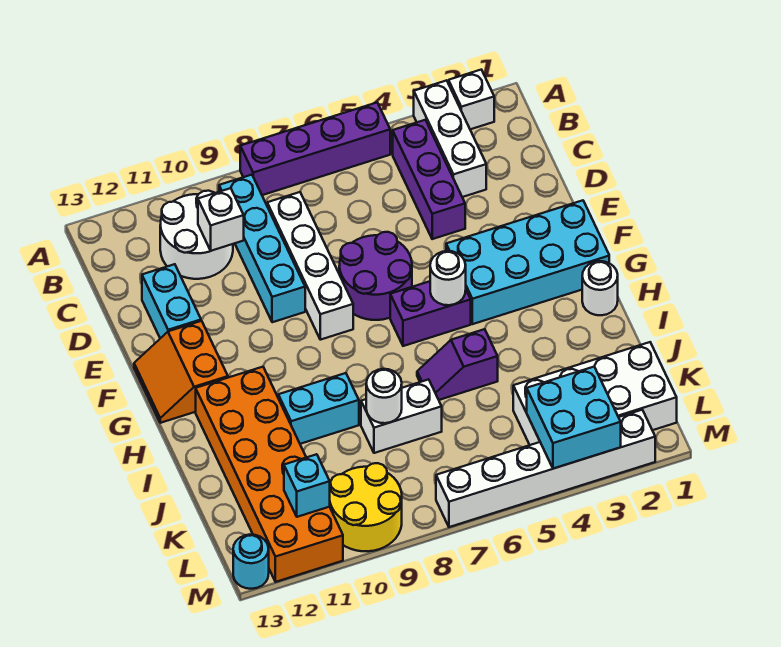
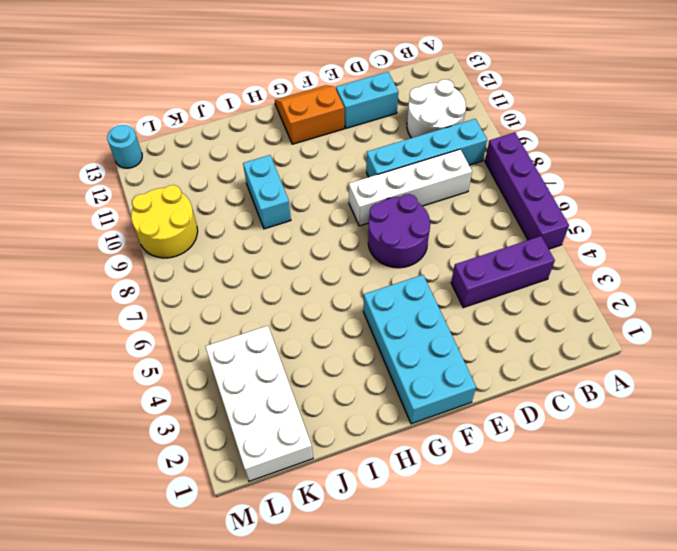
none -> white brick A2 level 1
none -> white brick A3:C3 level 1
none -> purple brick G5:G6 level 1

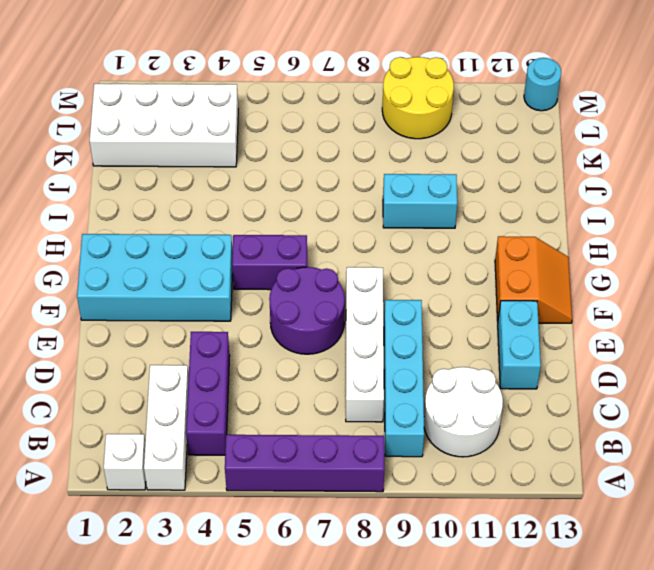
none -> white round brick H1 level 1
none -> orange brick H11:M12 level 1
none -> purple slope I5:I6 level 1 top 5

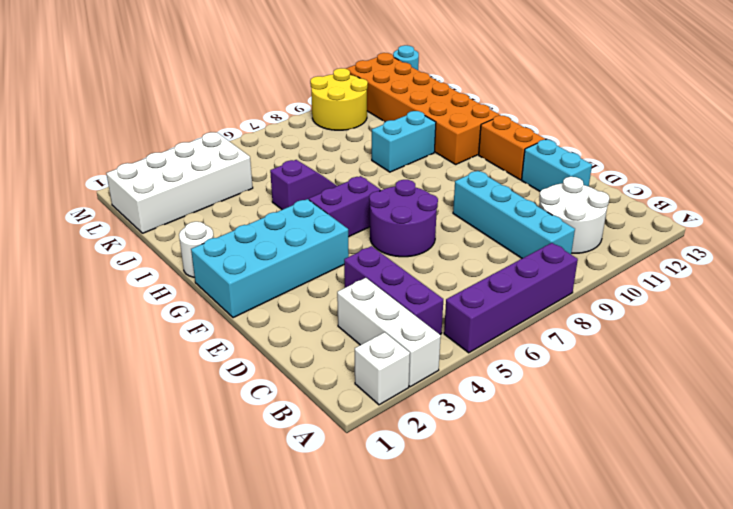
none -> white brick C8:F8 level 1
none -> white brick J7:J8 level 1
none -> white brick M2:M7 level 1

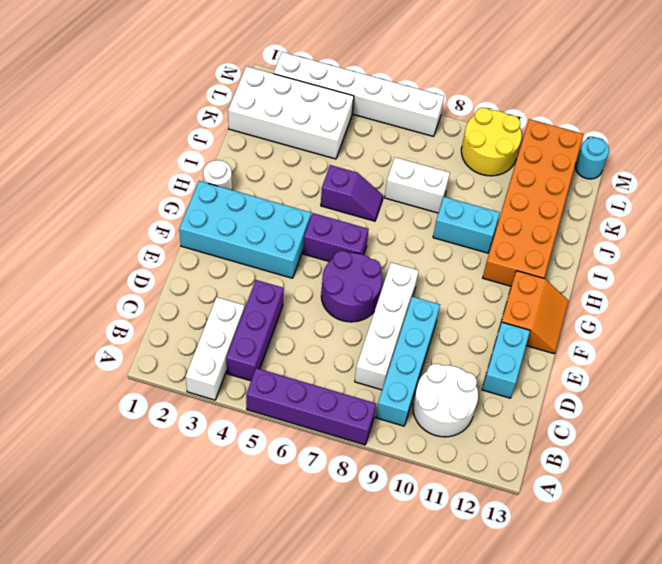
none -> white brick A2 level 1
none -> white brick C10 level 2
none -> white round brick G5 level 2

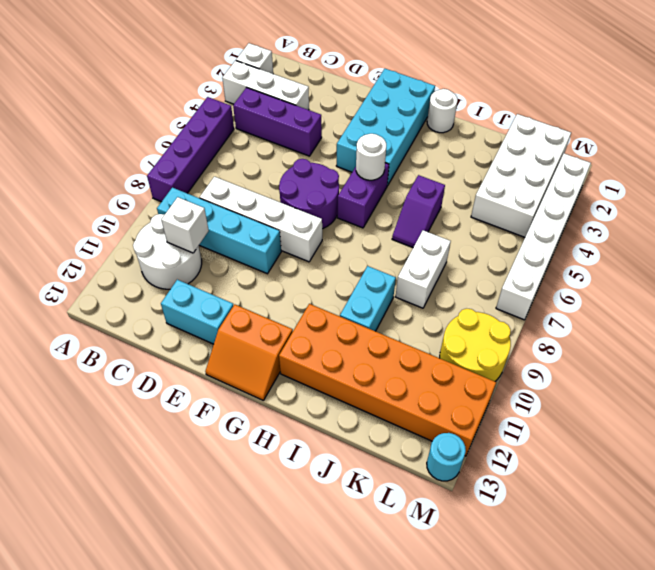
none -> white round brick J8 level 2
none -> cyan brick L3:M4 level 2
none -> cyan brick L11 level 2

